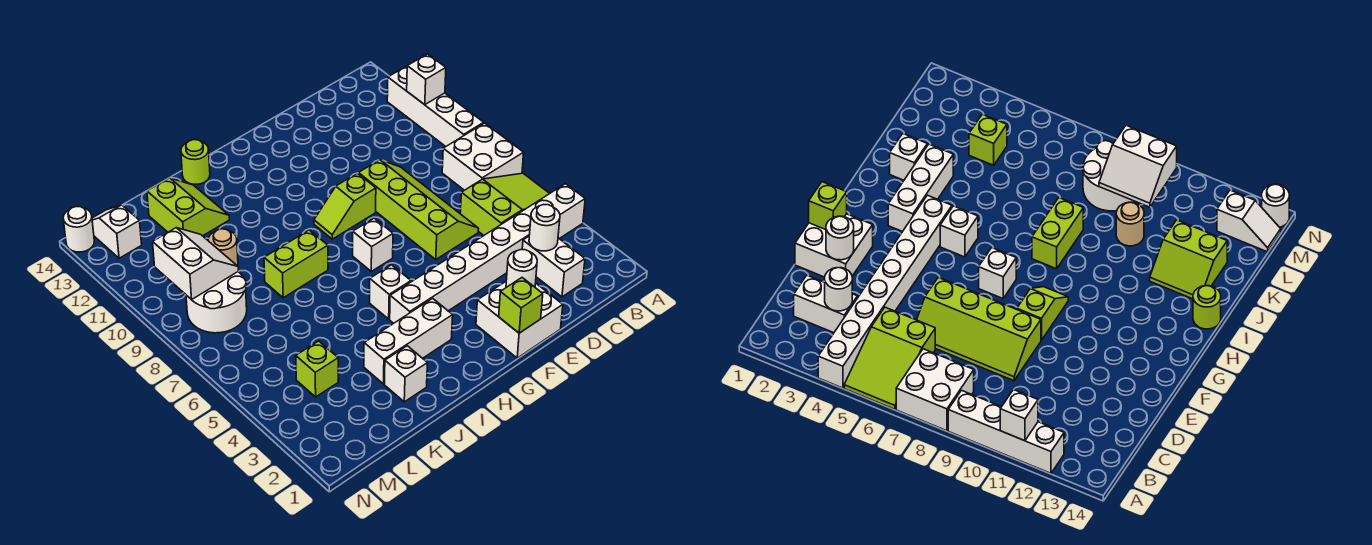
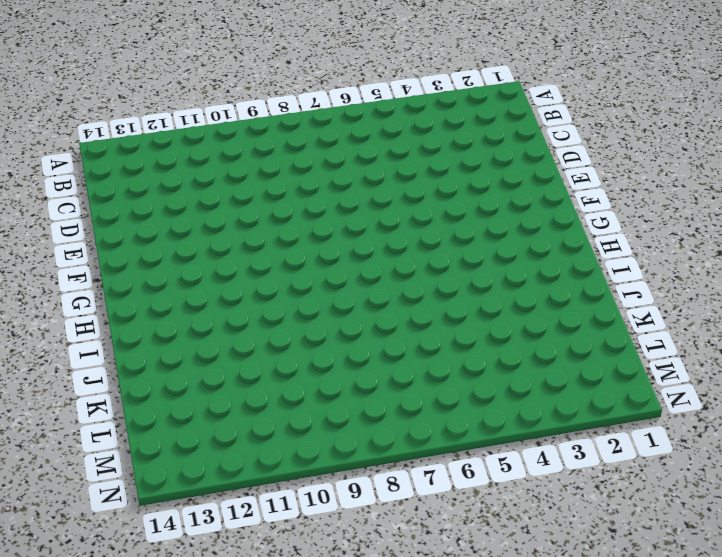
none -> white brick A4:H4 level 1
none -> lime slope A5:C6 level 1 top C
none -> white brick A7:B8 level 1

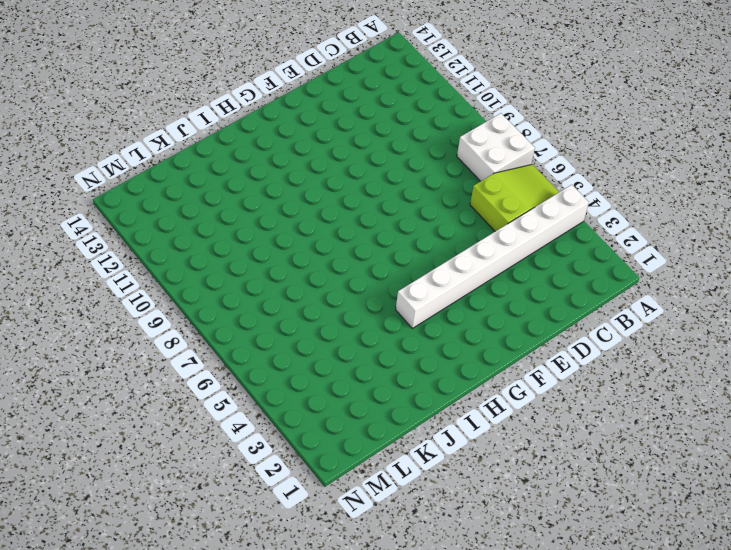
none -> white brick A9:A12 level 1
none -> white brick C2:C3 level 1
none -> lime slope D6:E9 level 1 top E

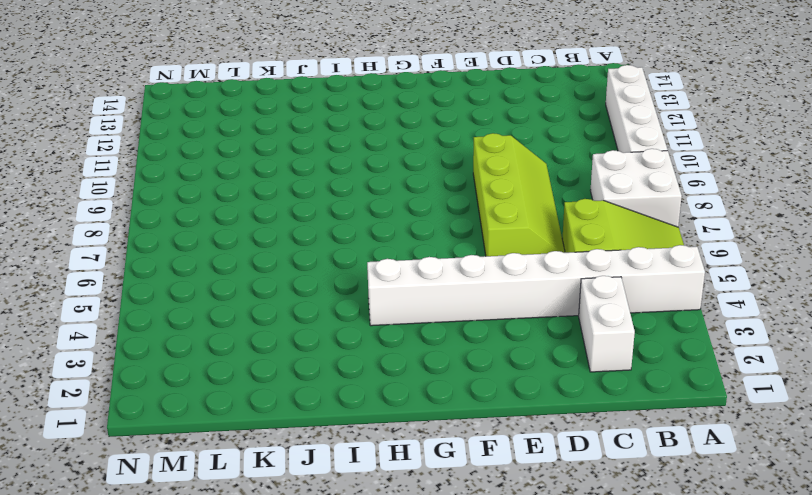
none -> white brick E1:F2 level 1
none -> lime slope F9:G9 level 1 top F
none -> white brick G7 level 1

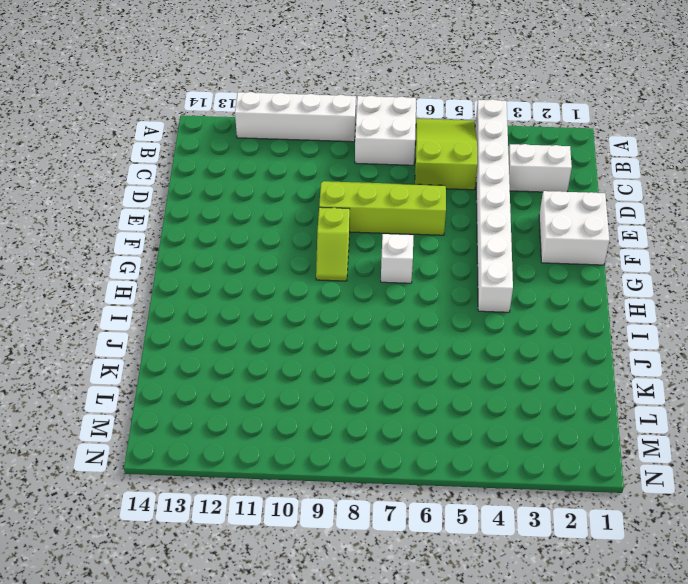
none -> white brick H3:J3 level 1
none -> white brick H5 level 1
none -> lime brick I8:J8 level 1

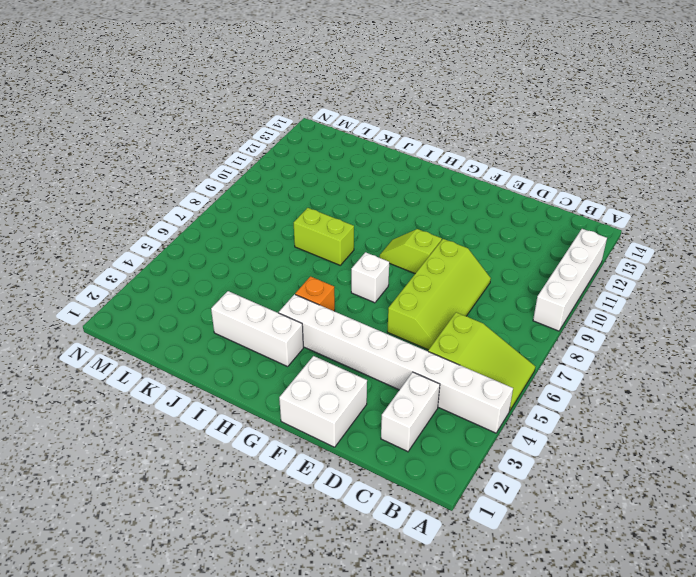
orange brick H5 level 1 -> white brick H5 level 1
none -> white brick A7:B8 level 1
none -> lime round brick I14 level 1
none -> white brick J2 level 1

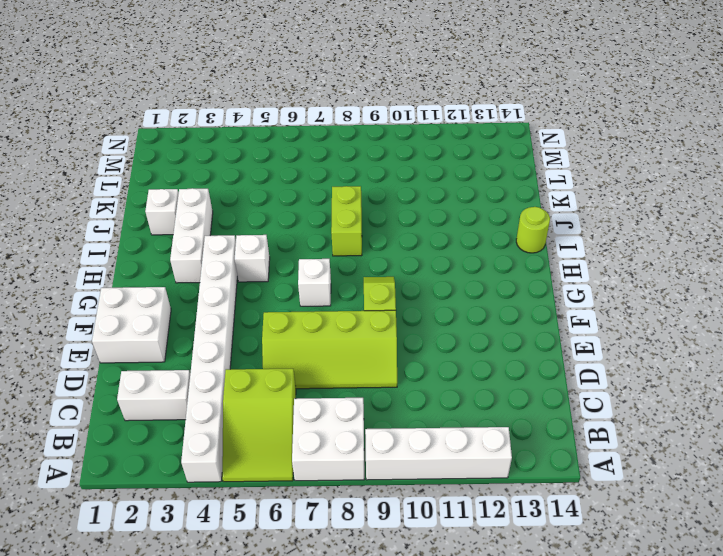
none -> lime slope J12:K13 level 1 top K
none -> tan round brick K10 level 1
none -> lime brick L4 level 1

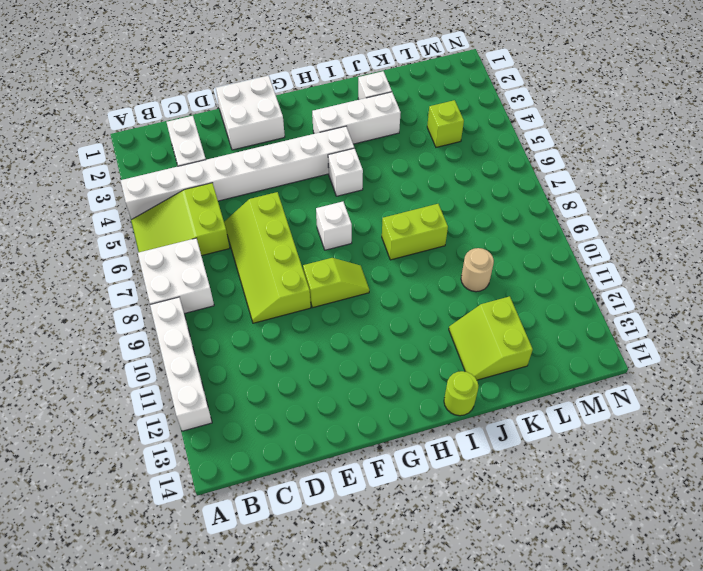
none -> white round brick L8:M9 level 1
none -> white slope M13:M14 level 1 top 13
none -> white round brick N14 level 1

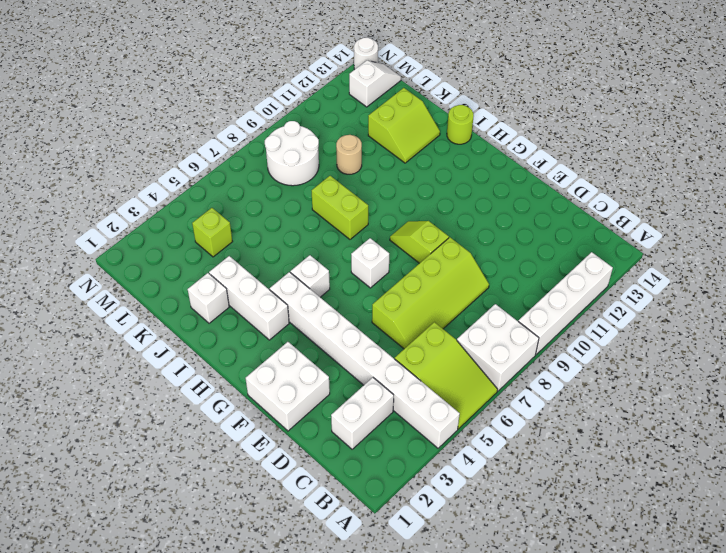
none -> white brick A11 level 2
none -> white round brick C3 level 2
none -> white round brick E2 level 2

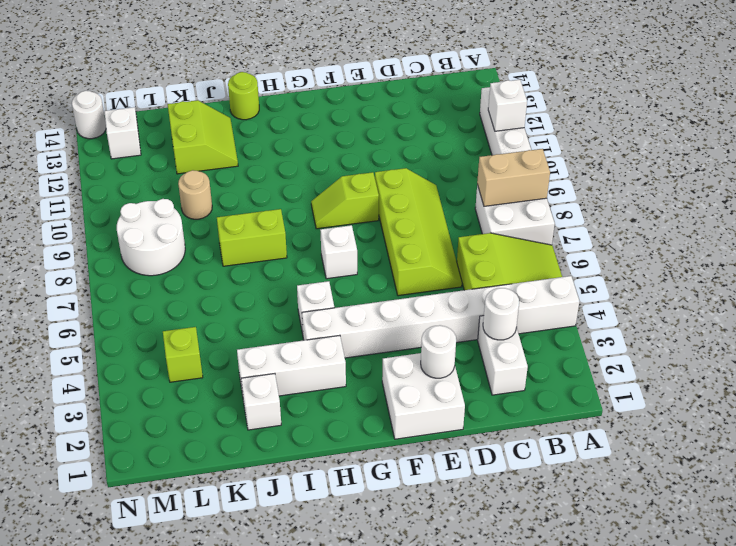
tan brick A8:B8 level 2 -> none
none -> lime brick F1 level 2
none -> white slope L9:M10 level 2 top M

